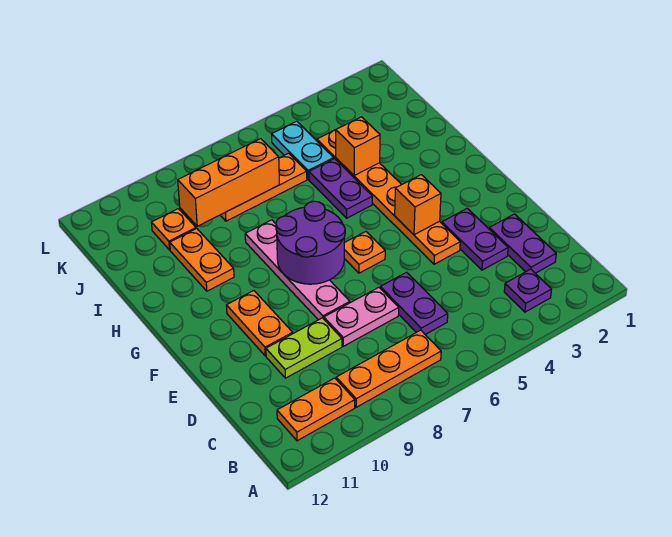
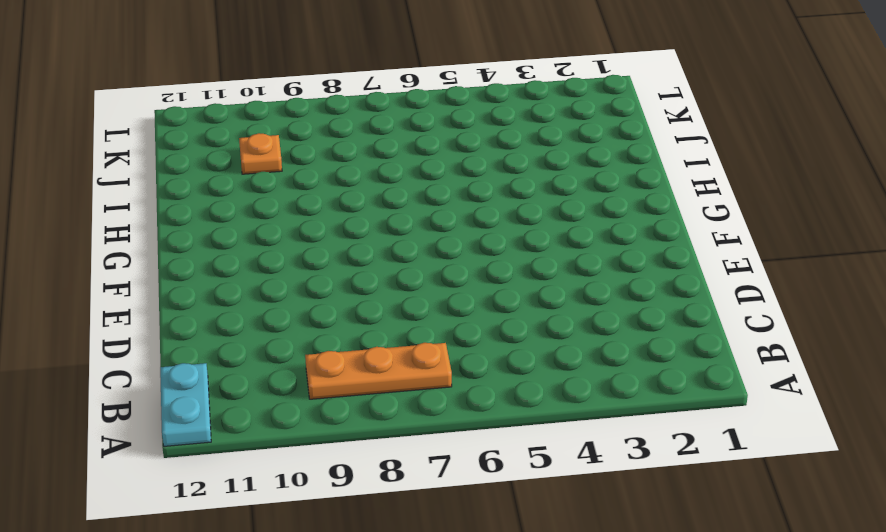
cyan plate A12:B12 level 1 -> cyan plate J5:K5 level 1
none -> purple plate B3 level 1
none -> orange plate B10:B11 level 1
none -> purple plate C2:D2 level 1

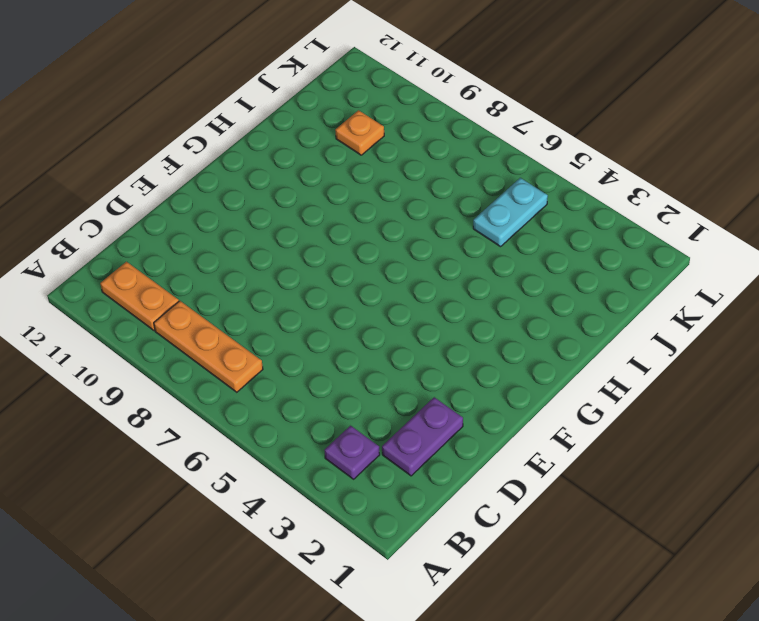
none -> purple plate C6:D6 level 1
none -> purple plate D3:E3 level 1
none -> pink plate D7:D8 level 1

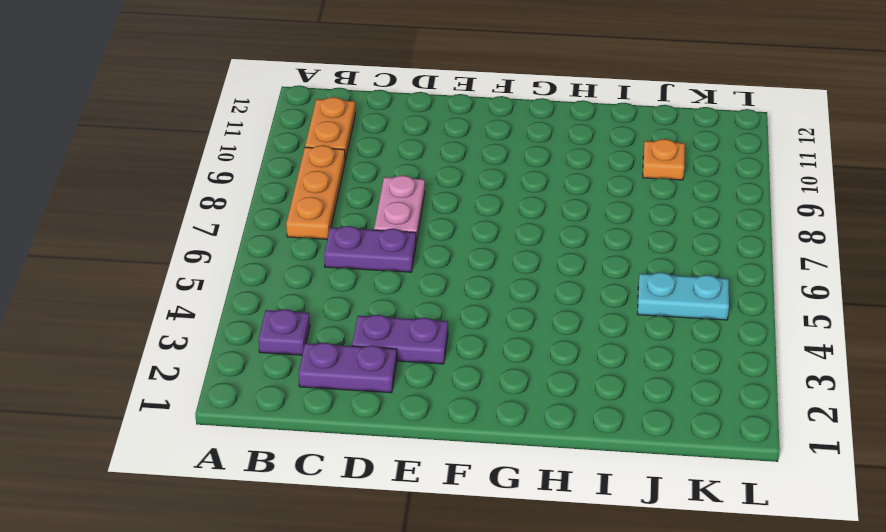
none -> lime plate D9:D10 level 1
none -> orange plate E4:J4 level 1
none -> pink plate E8:H8 level 1

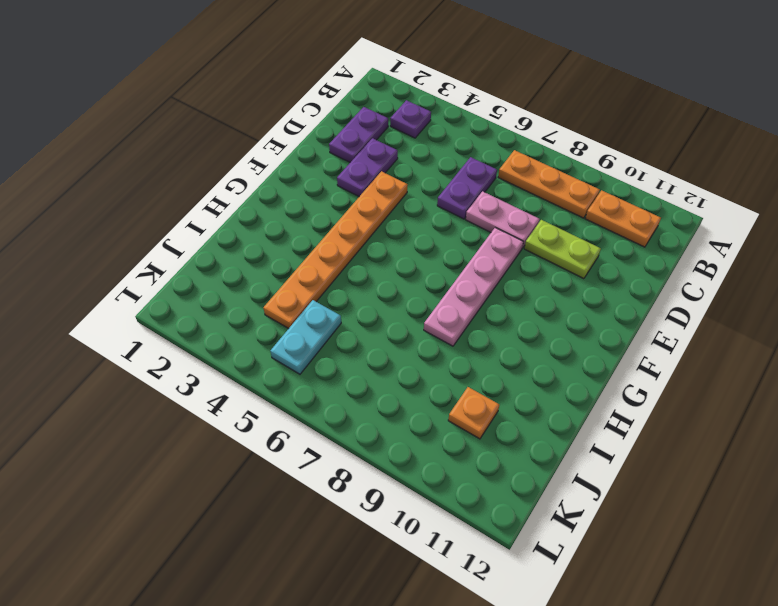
none -> orange plate E10:F10 level 1
none -> orange plate F6 level 1
none -> purple plate H5:I5 level 1

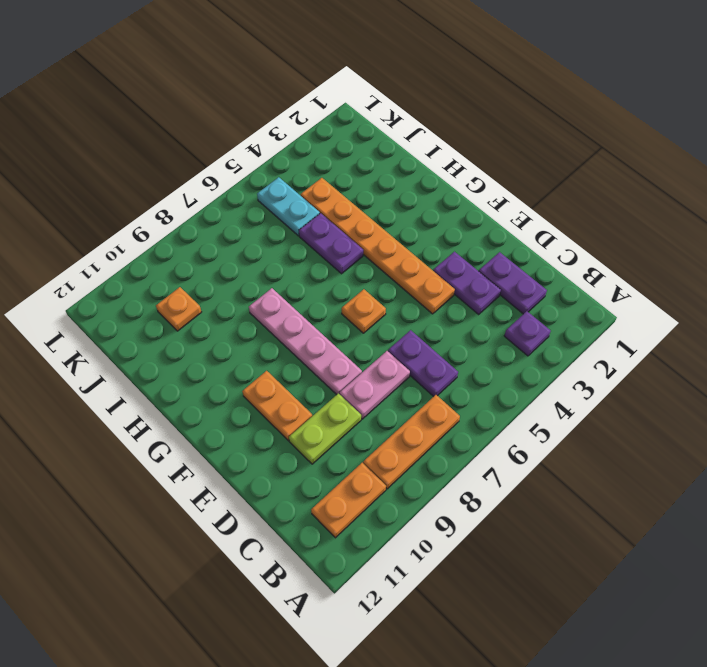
none -> orange plate H10:I10 level 1
none -> orange plate J6:J8 level 1
none -> orange brick F4 level 2

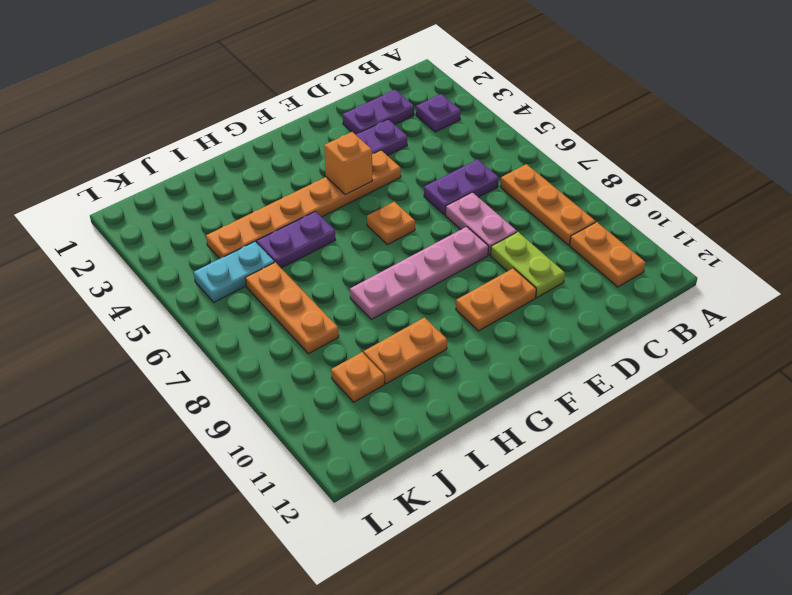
none -> purple round brick F7:G8 level 2
none -> orange brick I4 level 2
none -> orange brick J7:J9 level 2

